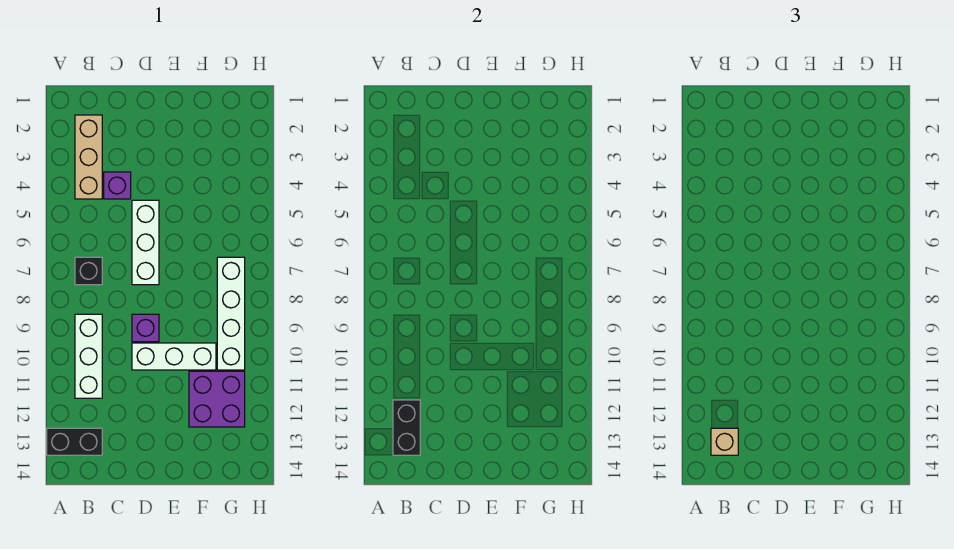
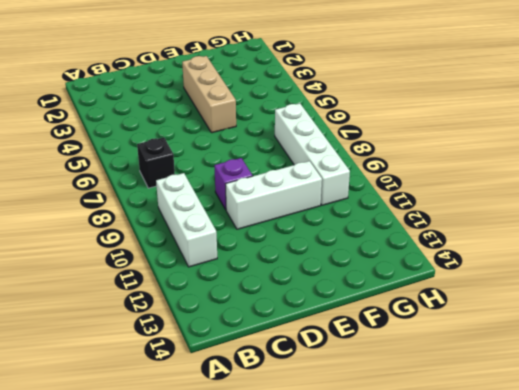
tan brick E3:E5 level 1 -> tan brick B2:B4 level 1
none -> black brick A13:B13 level 1
none -> purple brick C4 level 1
none -> white brick D5:D7 level 1

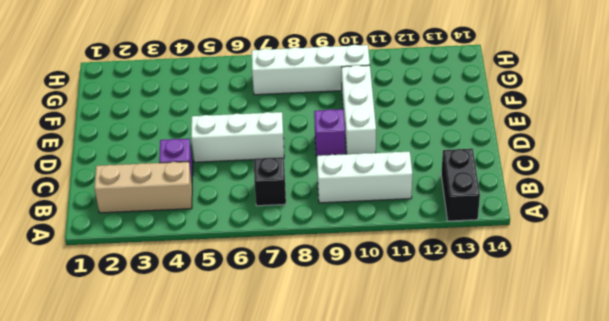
none -> purple brick F11:G12 level 1
none -> black brick B12:B13 level 2
none -> tan brick B13 level 3

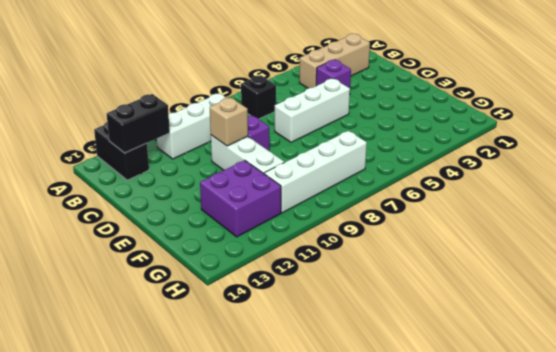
tan brick D10 level 2 -> tan brick B13 level 3

